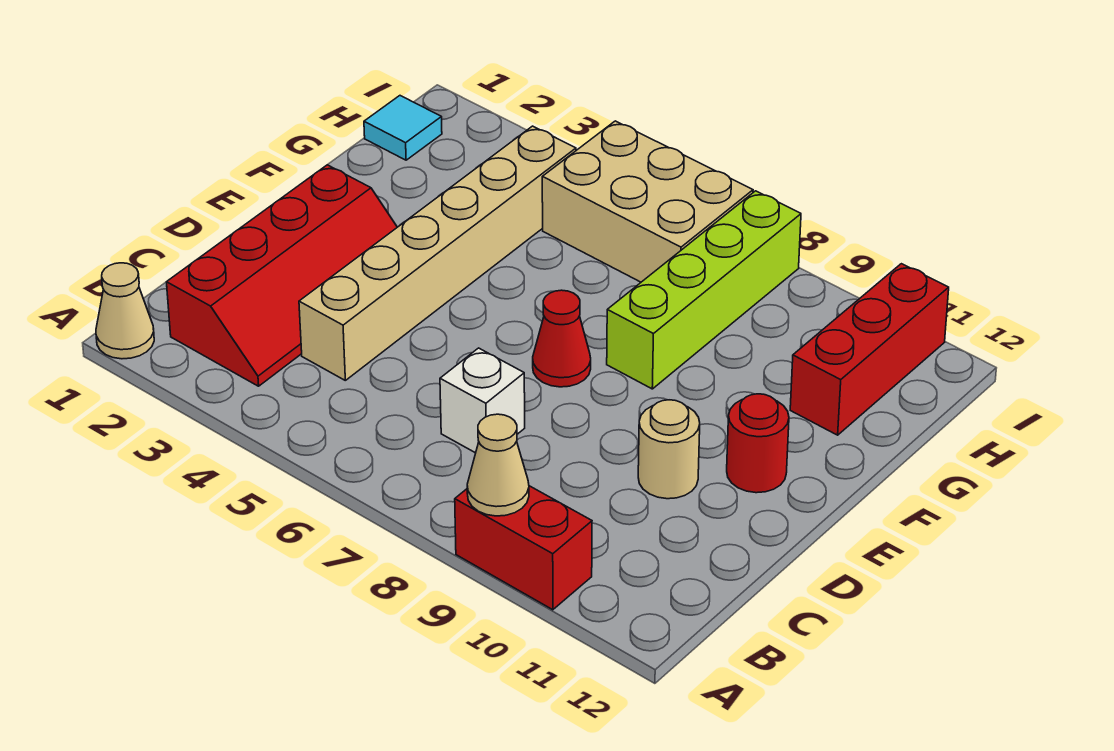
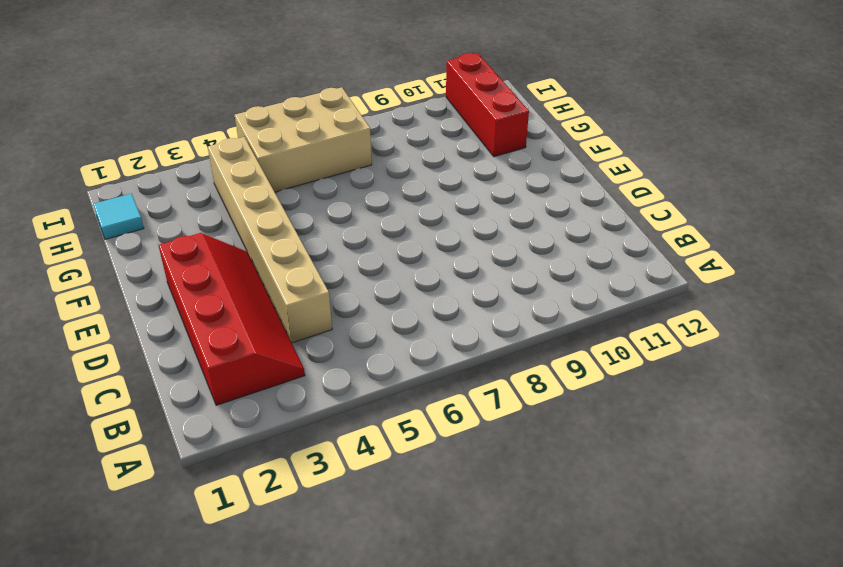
none -> tan cone A1 level 1
none -> red brick A9:A10 level 1
none -> white brick C7 level 1

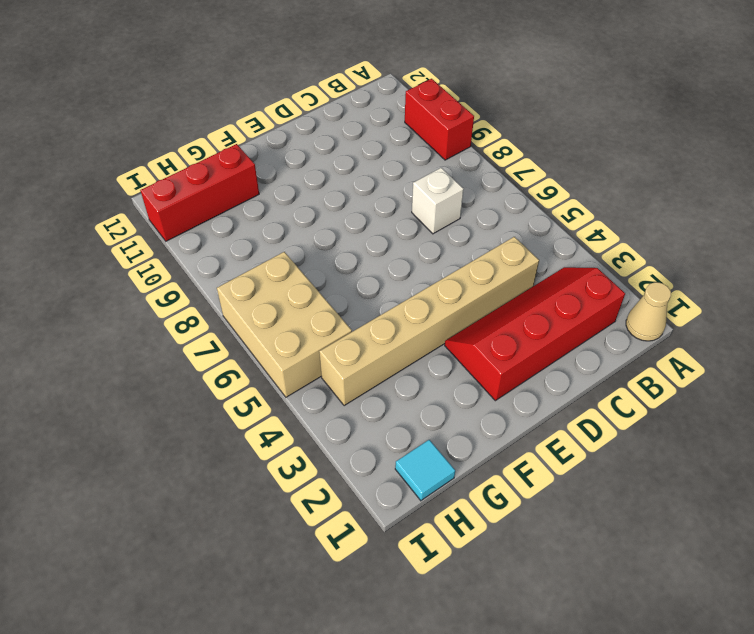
none -> tan round brick D10 level 1
none -> red cone E7 level 1
none -> red round brick E11 level 1

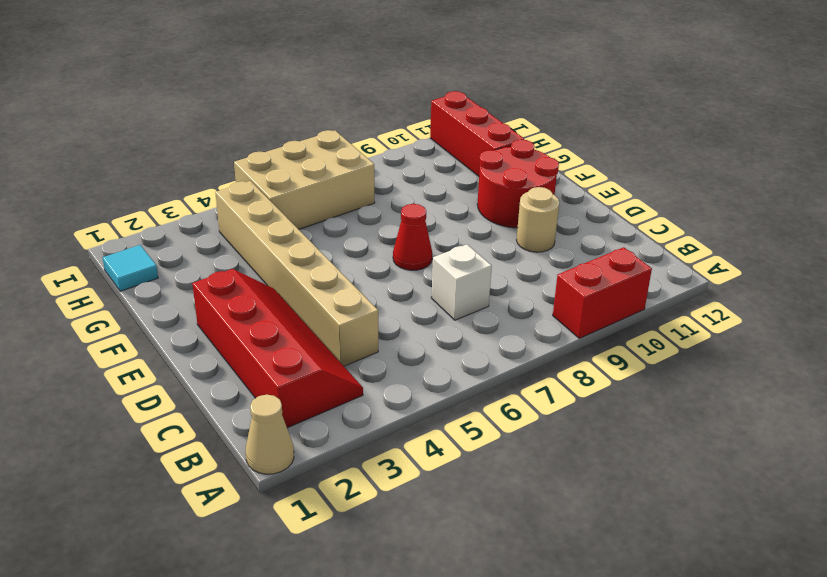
red round brick E10:F11 level 1 -> red round brick E11 level 1
none -> lime brick F8:I8 level 1
none -> tan cone A9 level 2

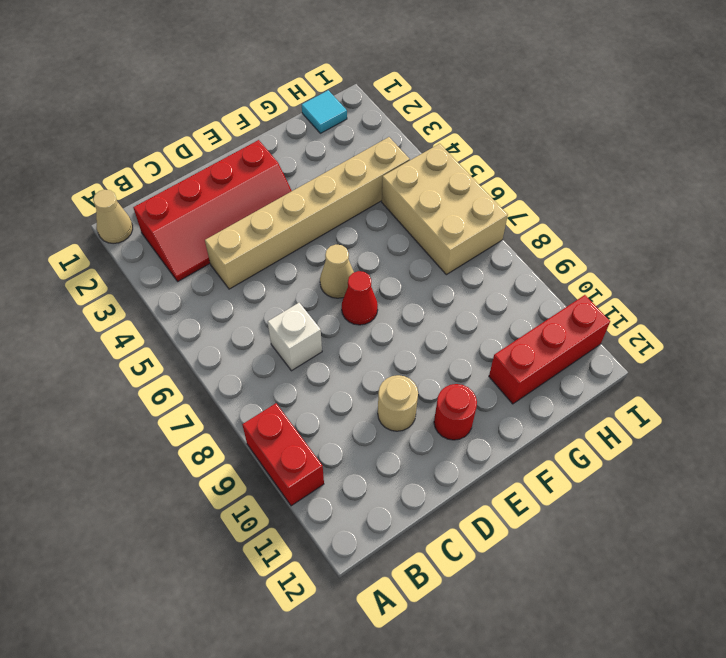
tan cone E6 level 1 -> tan cone A9 level 2
none -> lime brick F8:I8 level 1

